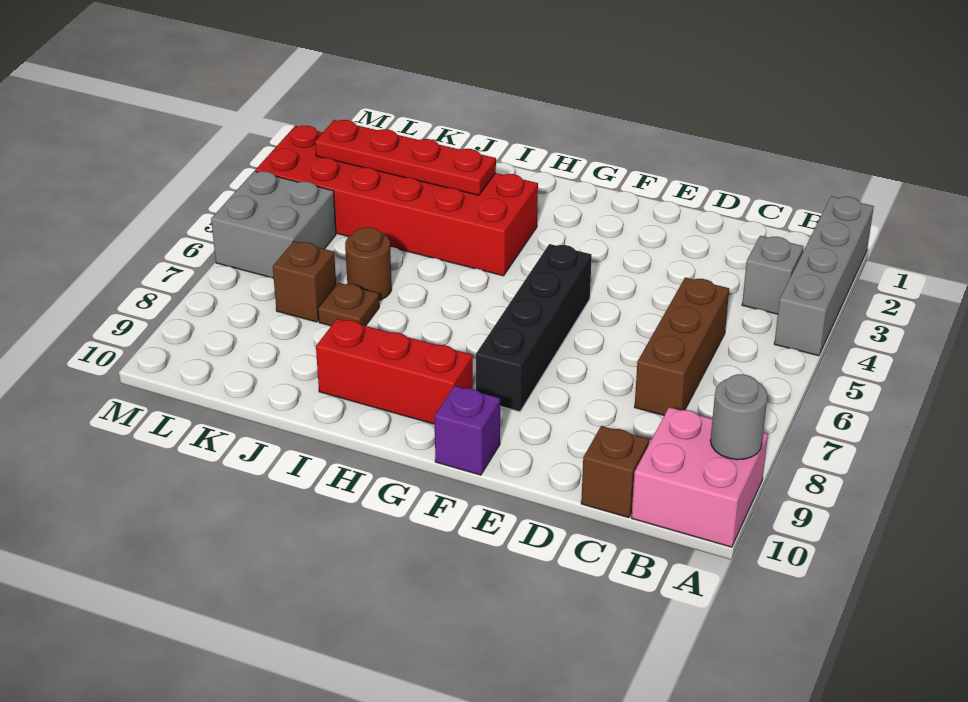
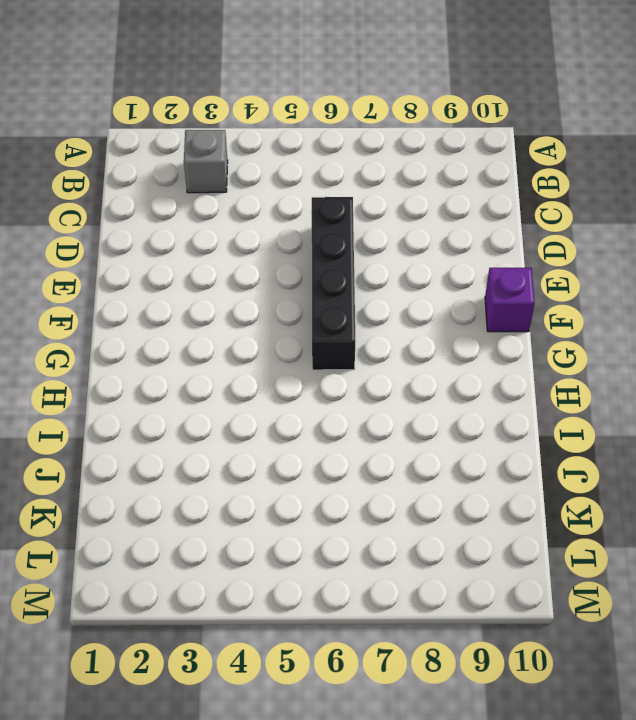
black brick D6:G6 level 1 -> black brick F5:F8 level 1
none -> grey brick A1:A4 level 1
none -> pink brick A9:B10 level 1
none -> brown brick C5:C7 level 1

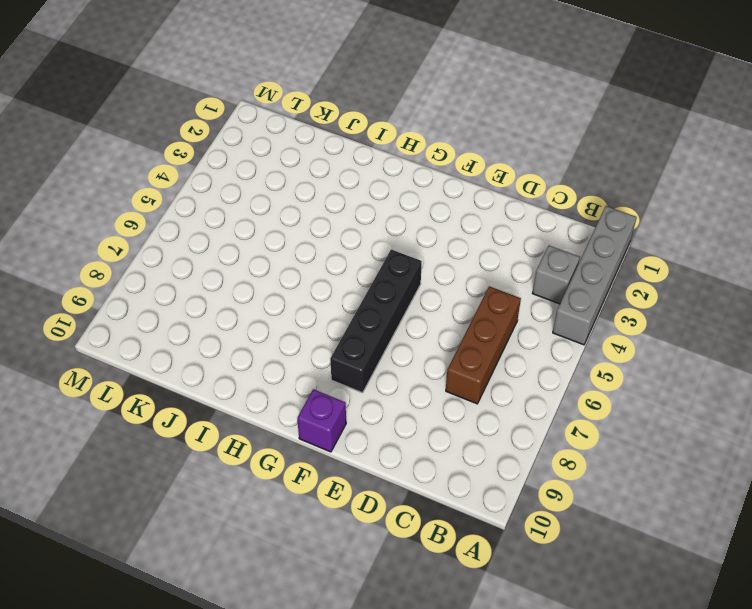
none -> pink brick A9:B10 level 1
none -> brown brick C10 level 1
none -> red brick G9:I9 level 1

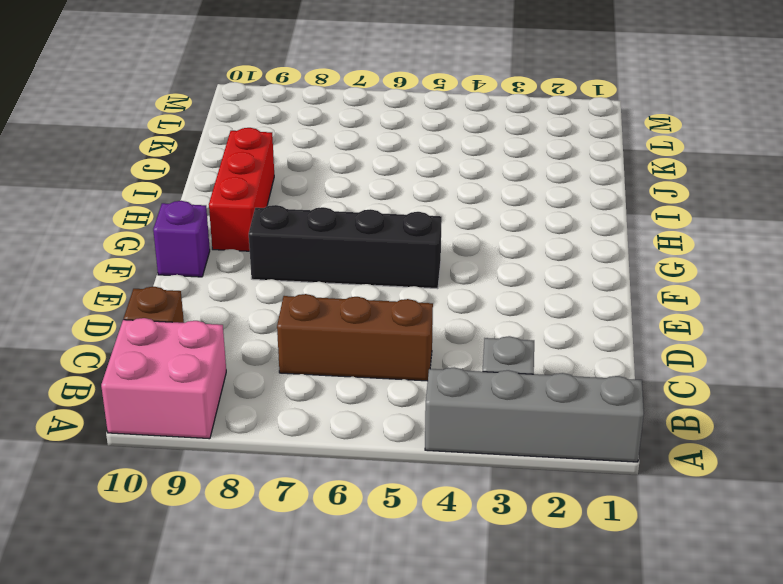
none -> red brick H3:M4 level 1
none -> brown round brick J6 level 1
none -> brown plate J7 level 1

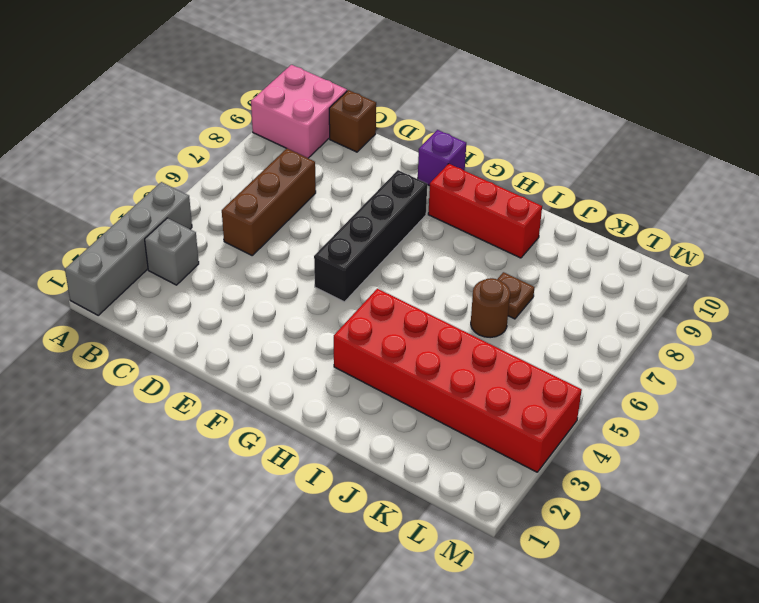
none -> brown brick K7 level 1
none -> grey brick L5:M6 level 1
none -> grey round brick A9 level 2

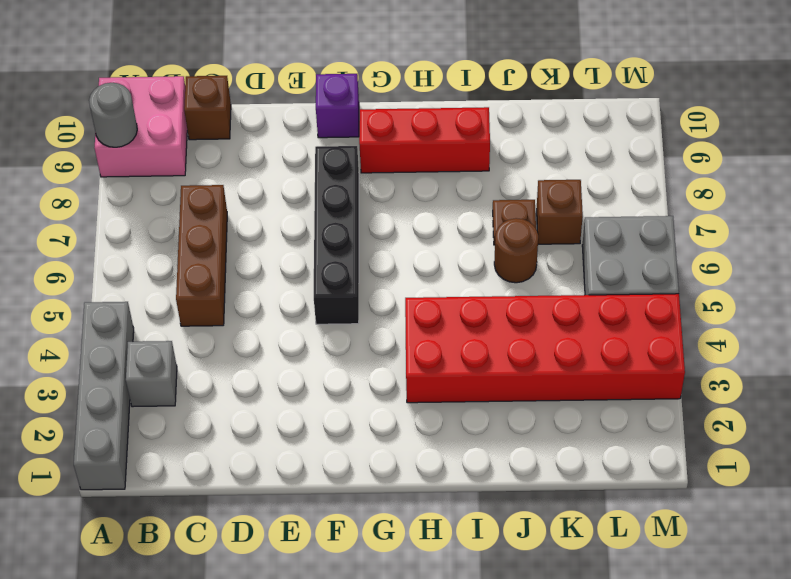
none -> red plate I3:L3 level 2

